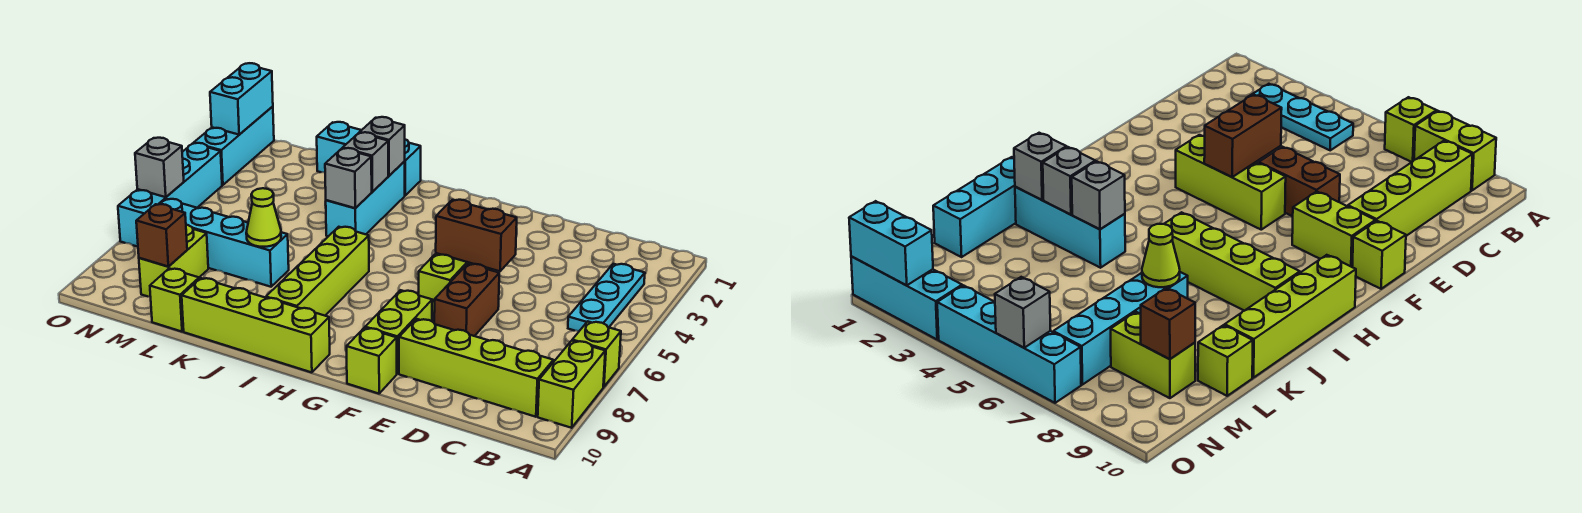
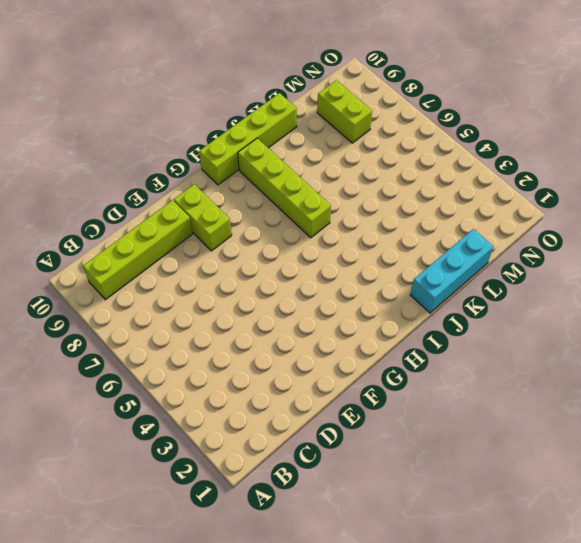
none -> lime brick A7 level 1
none -> lime brick A8:A9 level 1
none -> cyan plate B3:B5 level 1

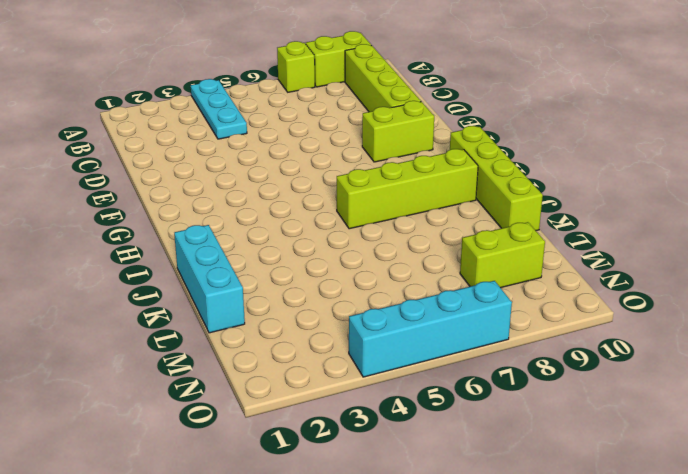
cyan plate A4:C4 level 1 -> cyan plate B3:B5 level 1
none -> brown brick E6:E7 level 1
none -> lime brick F4:F6 level 1
none -> lime brick F10 level 1

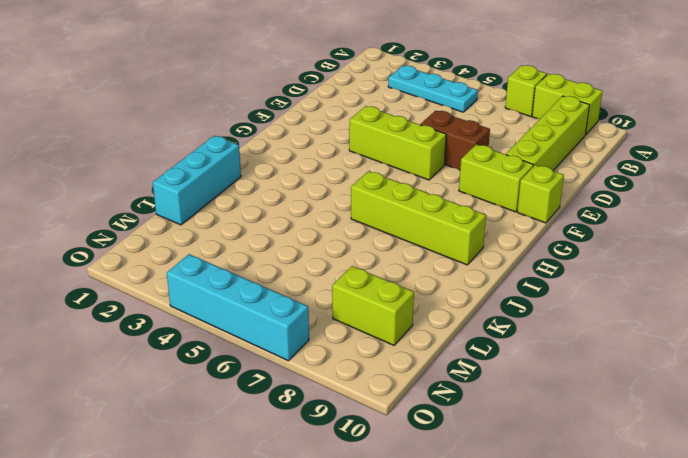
none -> lime brick H10:K10 level 1
none -> cyan brick J2:J4 level 1
none -> cyan brick K7:N7 level 1

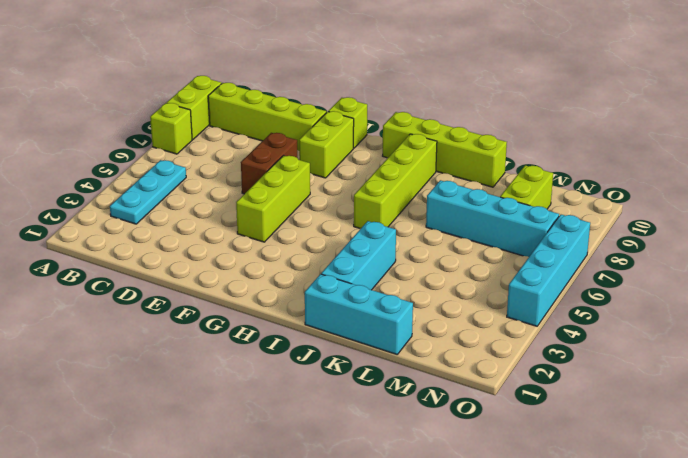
none -> lime brick L10 level 1
none -> cyan brick O1:O3 level 1
none -> brown brick E5:F5 level 2

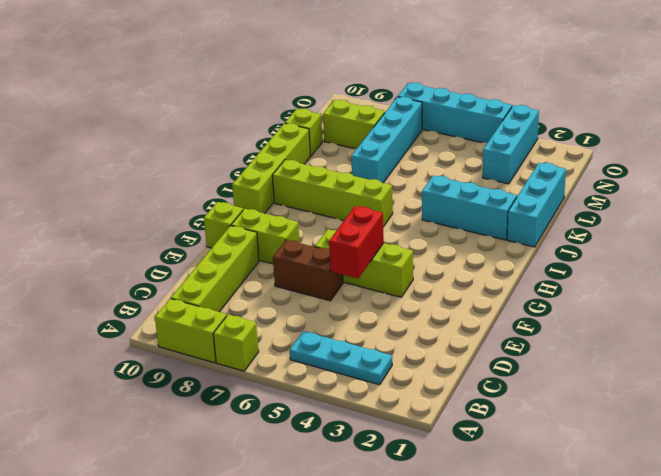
red brick E5:F5 level 2 -> brown brick E5:F5 level 2
cyan brick M3:O3 level 1 -> cyan brick O1:O3 level 1
none -> grey brick J2 level 2
none -> grey brick J3 level 2
none -> grey brick J4 level 2

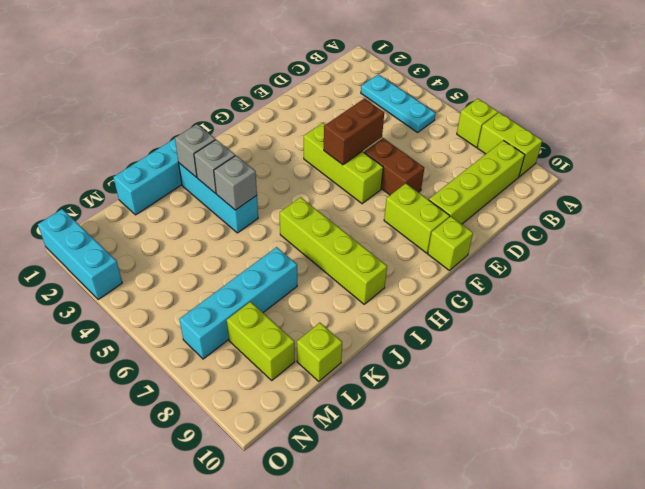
none -> lime brick H10:K10 level 1
none -> cyan brick O4:O7 level 1
none -> lime cone K7 level 2

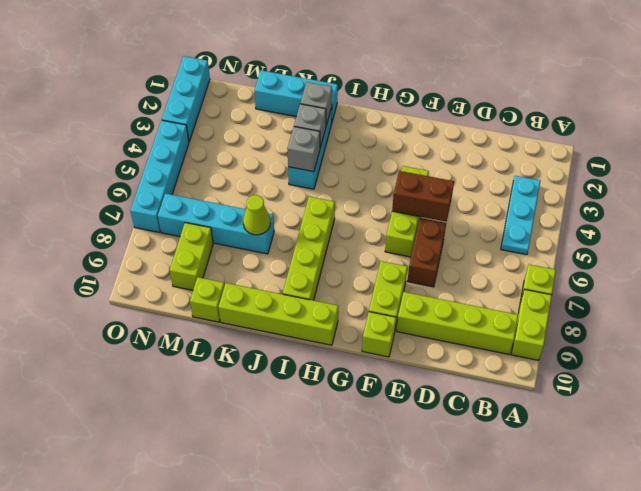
none -> brown brick M9 level 2
none -> cyan brick O1:O2 level 2
none -> grey brick O6 level 2

